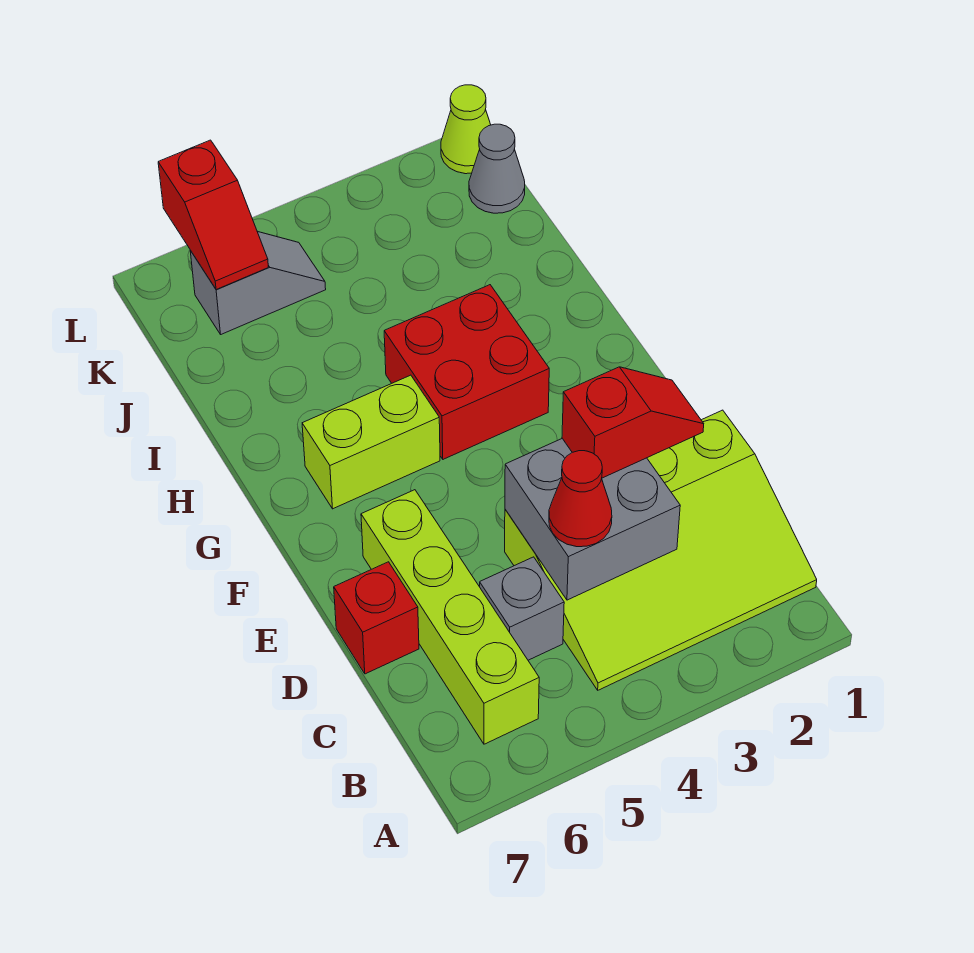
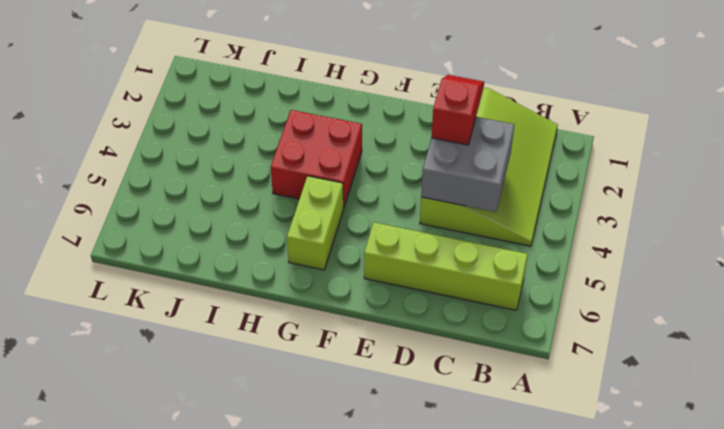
none -> grey brick C5 level 1
none -> red brick D7 level 1
none -> grey cone K1 level 1

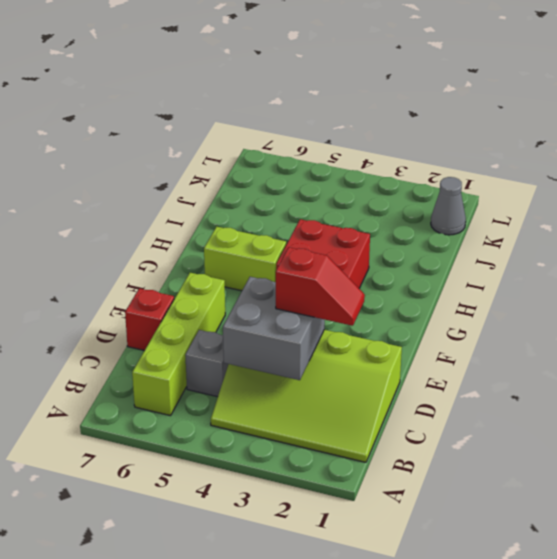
none -> grey slope K5:K6 level 1 top 6
none -> lime cone L1 level 1
none -> red slope K6:L6 level 2 top L

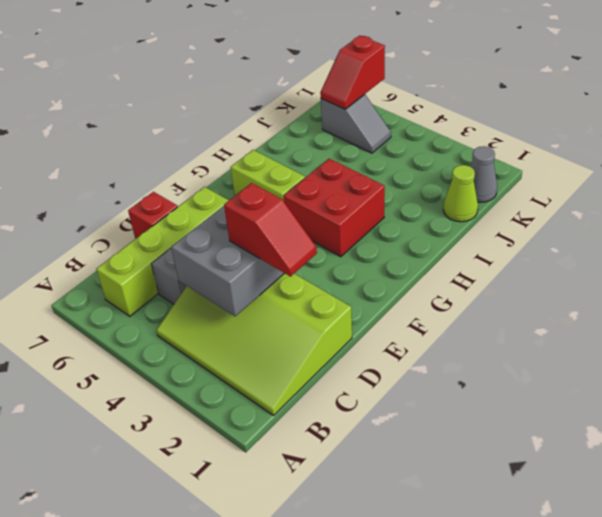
lime cone J1 level 1 -> lime cone L1 level 1
none -> red cone C4 level 3

